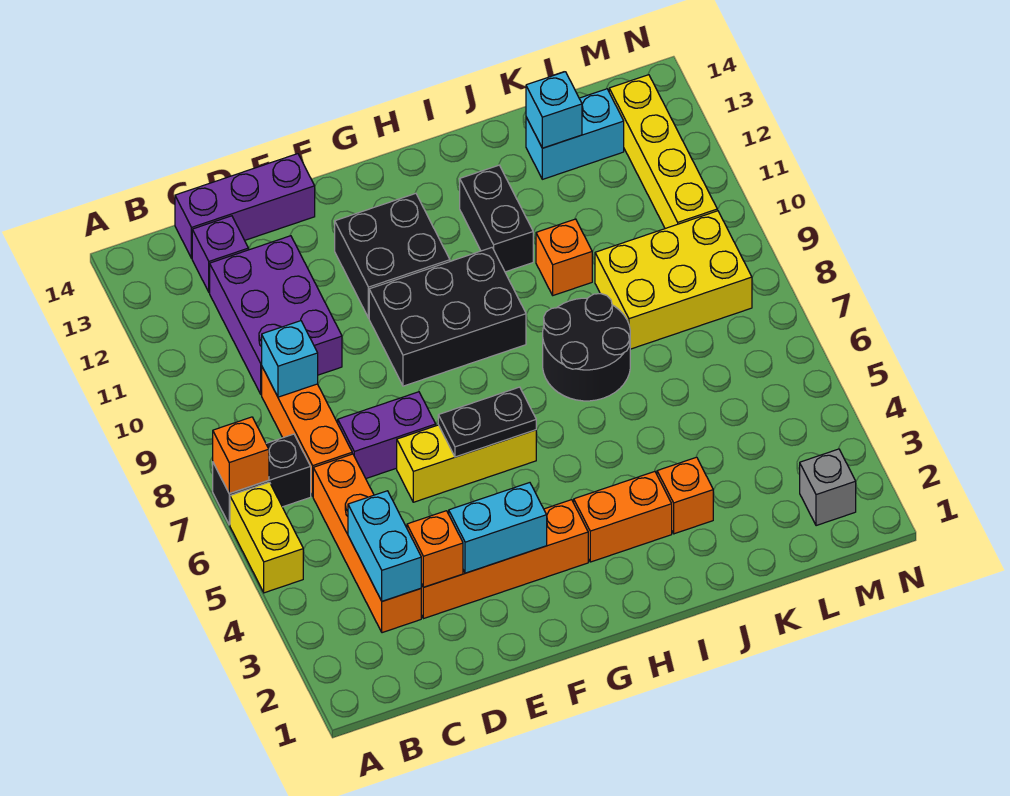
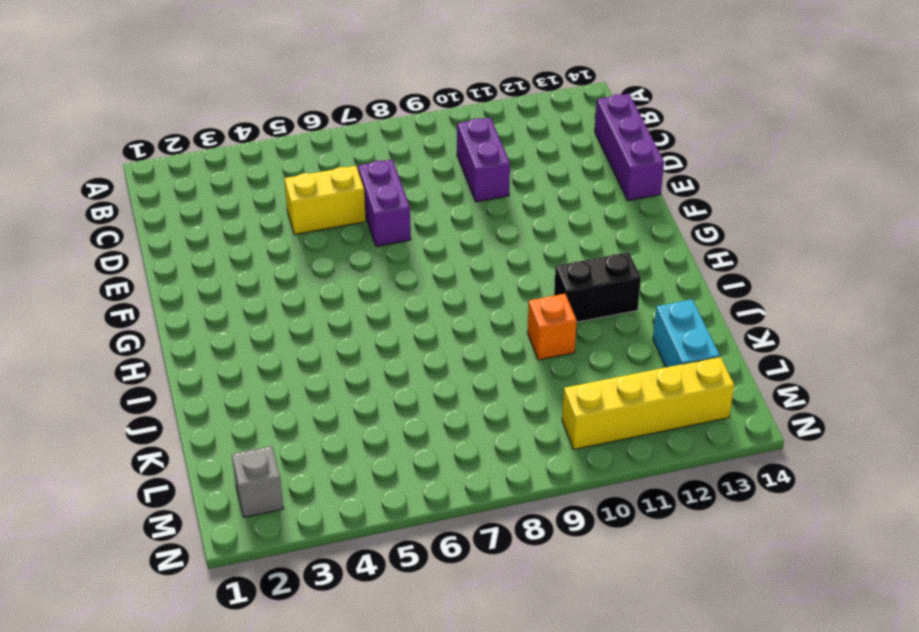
purple brick C10:D10 level 1 -> purple brick C10:D12 level 1
yellow brick D5:D6 level 1 -> yellow brick A5:A6 level 1
none -> black brick A7:B7 level 1
none -> orange brick C3:C6 level 1
none -> orange brick C7:C9 level 1

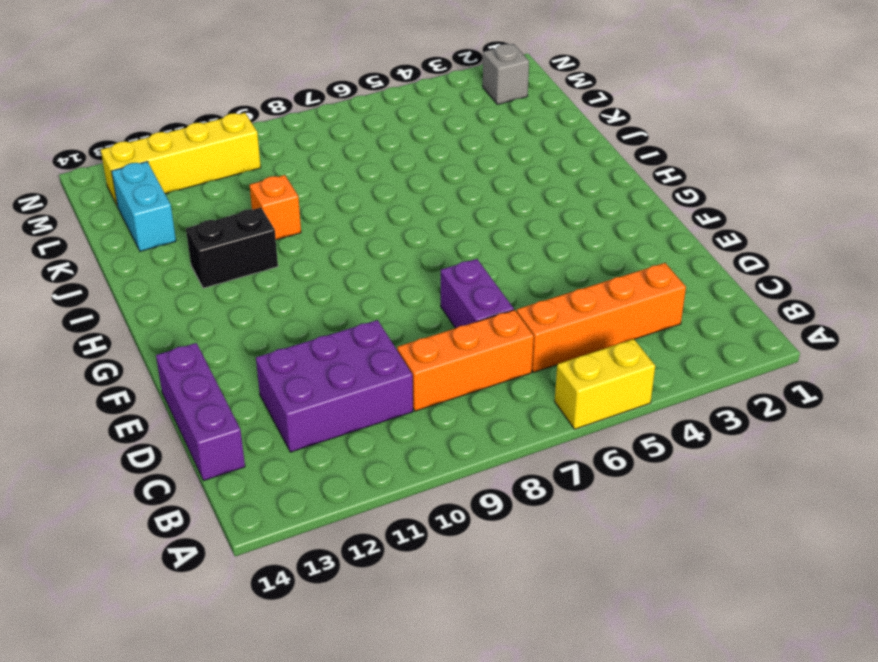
none -> black brick A7:B7 level 1
none -> purple brick C13 level 1
none -> orange brick D3:G3 level 1

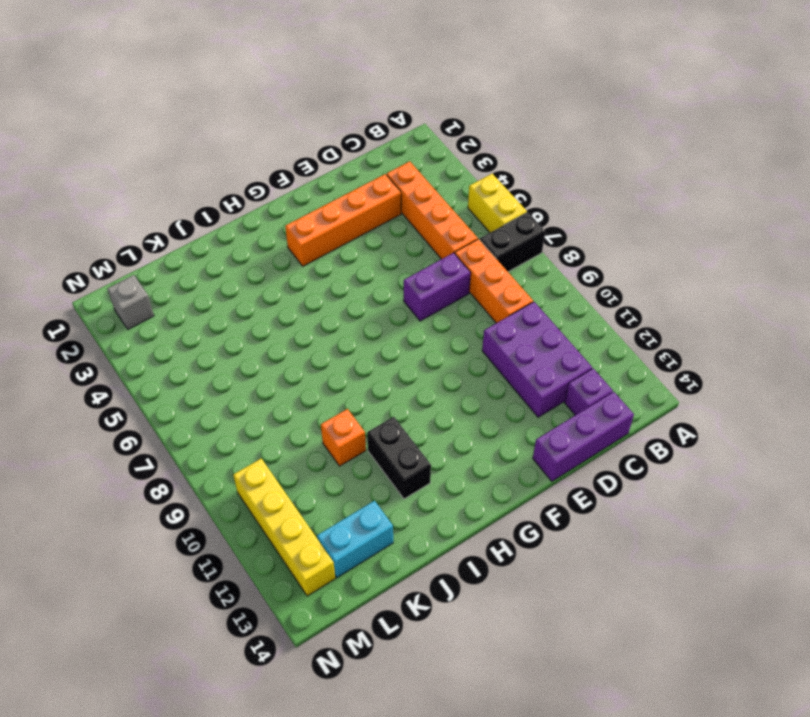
none -> yellow brick E6:G6 level 1
none -> black brick F9:H10 level 1
none -> black brick F11:G12 level 1

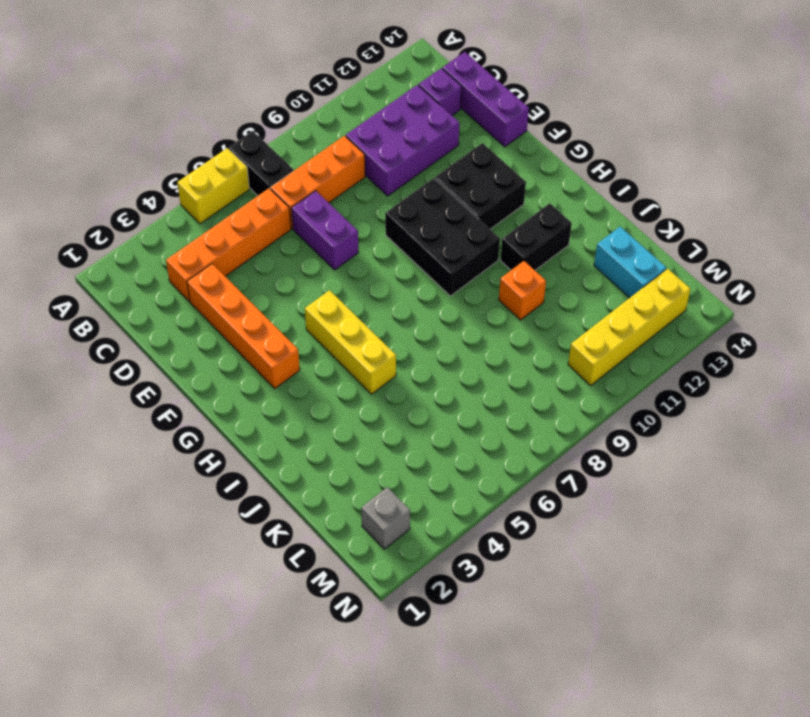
yellow brick G5:I5 level 1 -> yellow brick E6:G6 level 1
none -> orange brick H3:I3 level 1
none -> black round brick I7:J8 level 1
none -> orange brick J3 level 1

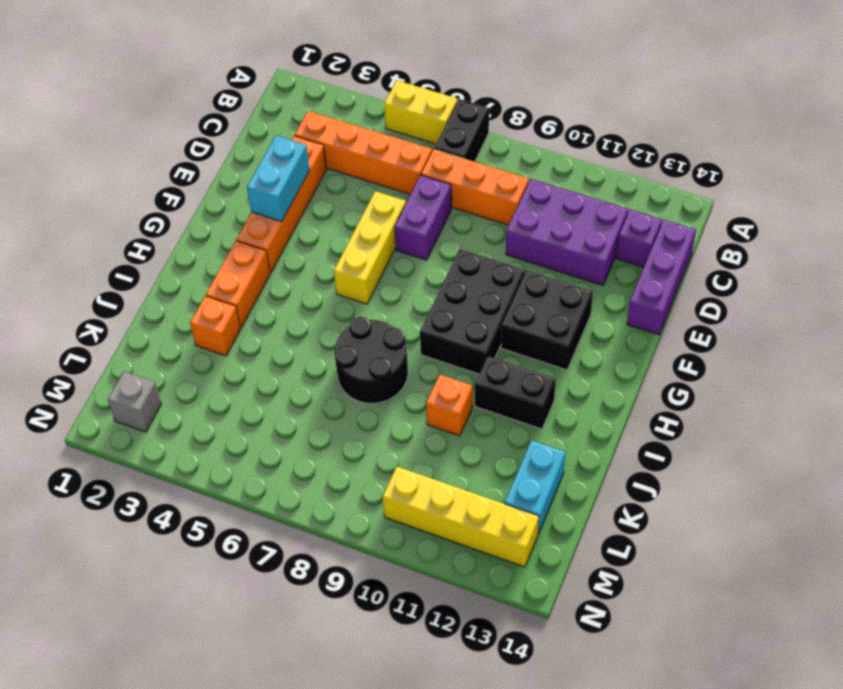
none -> yellow brick K8:M9 level 1
none -> orange brick A7 level 2
none -> cyan brick C3:C4 level 2

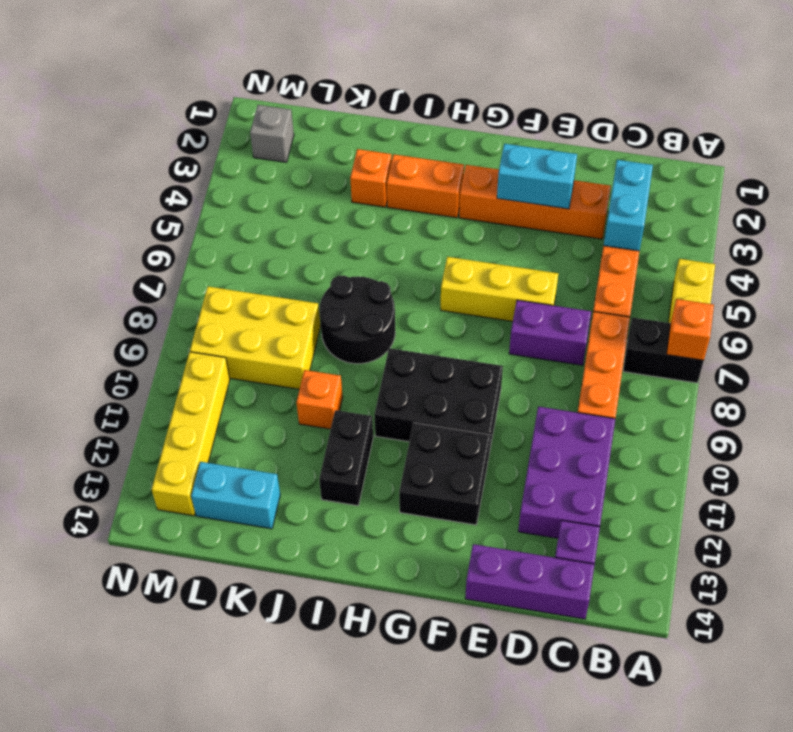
none -> cyan brick C9 level 2
none -> orange brick D3 level 2
none -> black plate F6:G6 level 2

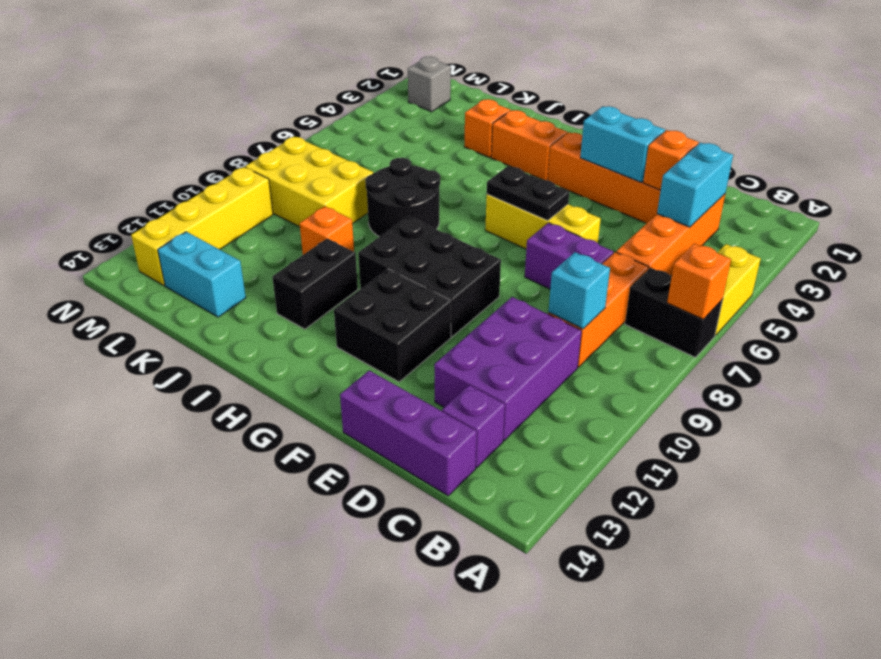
none -> cyan brick K13 level 2

